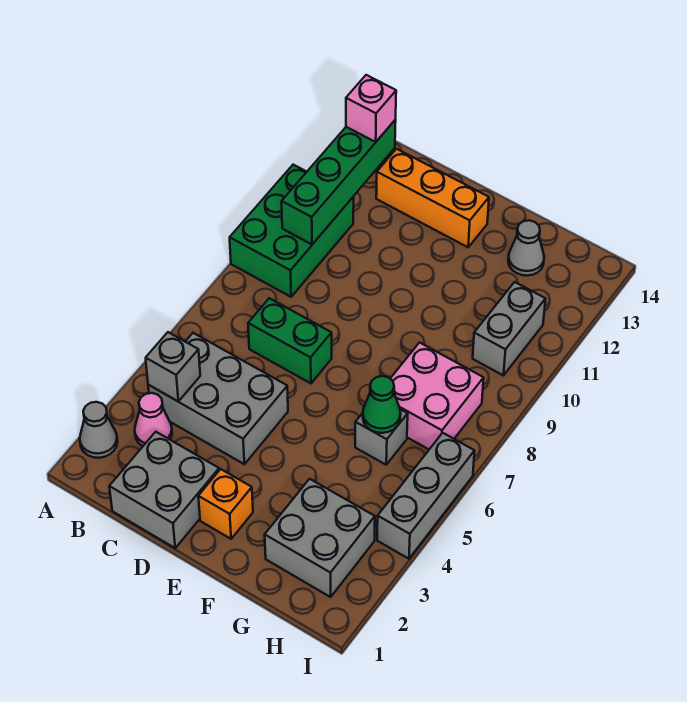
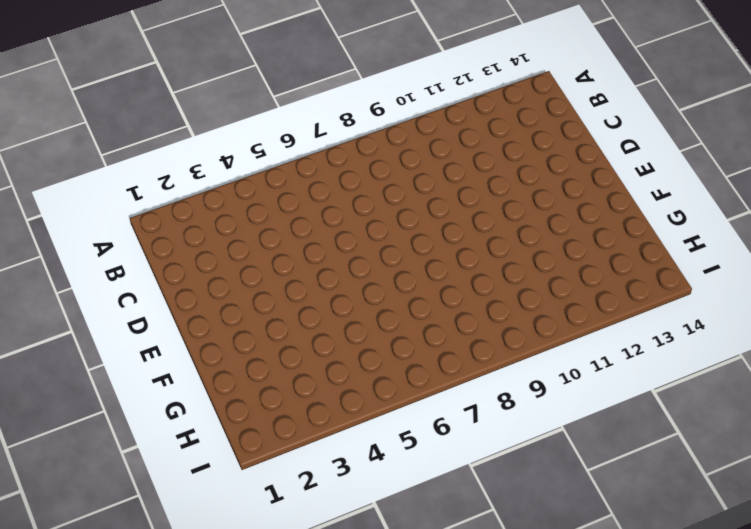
none -> grey cone A2 level 1
none -> green brick A9:B11 level 1
none -> pink cone B3 level 1

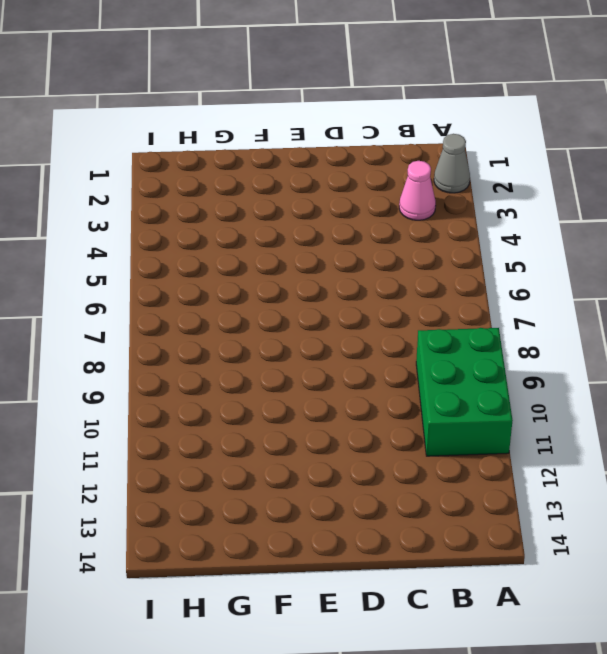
none -> grey brick B4:D5 level 1
none -> grey brick C1:D2 level 1
none -> green brick C7:D7 level 1

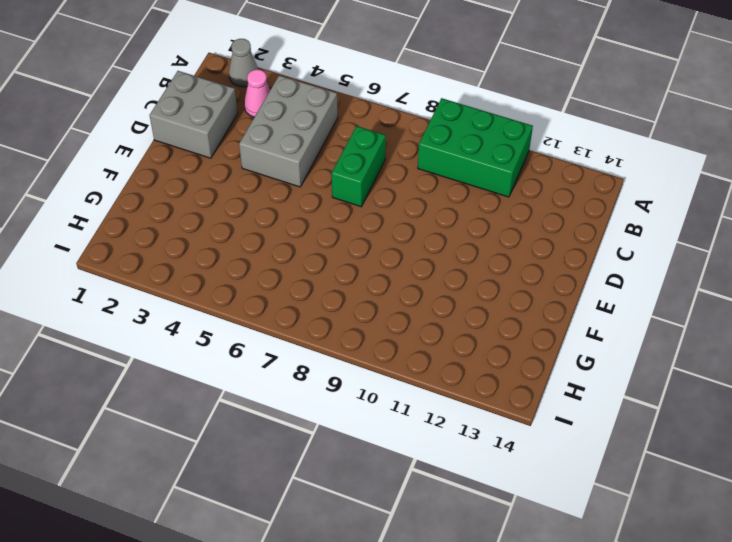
none -> orange brick C13:E13 level 1
none -> orange brick E2 level 1
none -> grey brick G2:H3 level 1

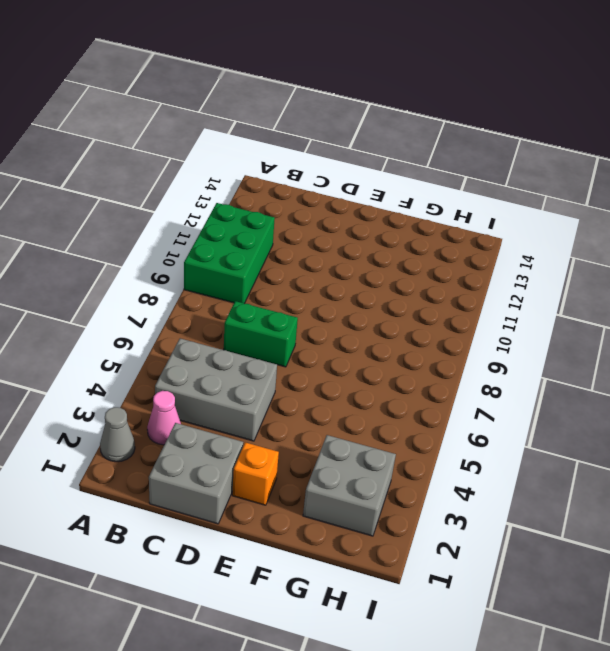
none -> orange brick C13:E13 level 1
none -> grey brick G6 level 1
none -> pink brick G7:H8 level 1

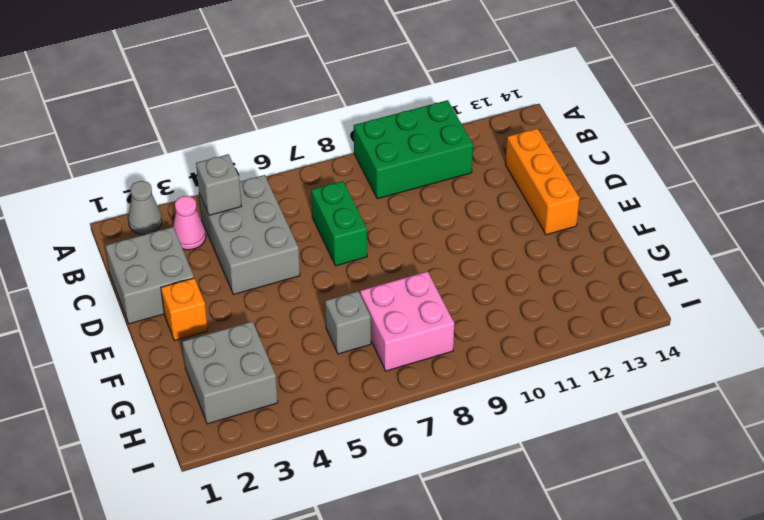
none -> grey cone G13 level 1
none -> grey brick H10:H11 level 1
none -> grey brick I4:I6 level 1

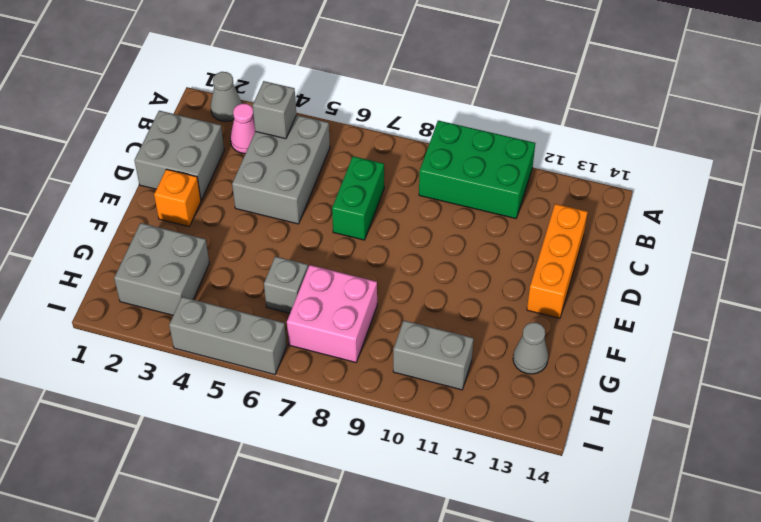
none -> green brick B10:B13 level 2
none -> green cone G6 level 2
none -> pink brick B13 level 3

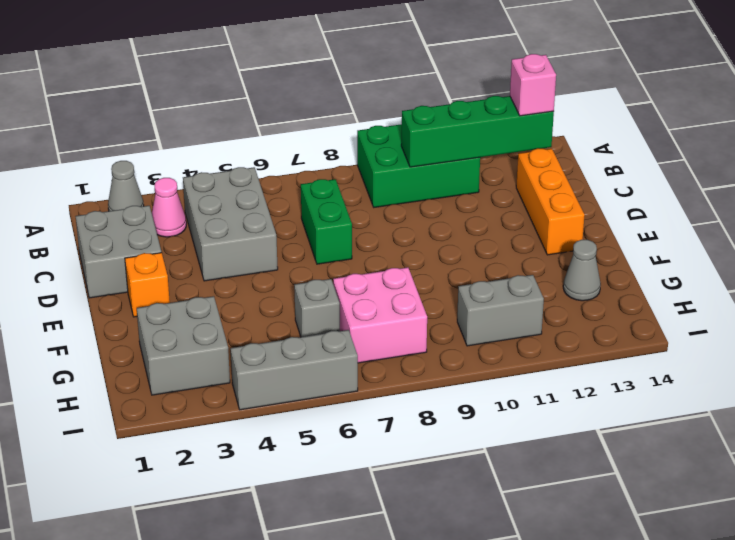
none -> grey brick B4 level 2
none -> green cone G6 level 2

